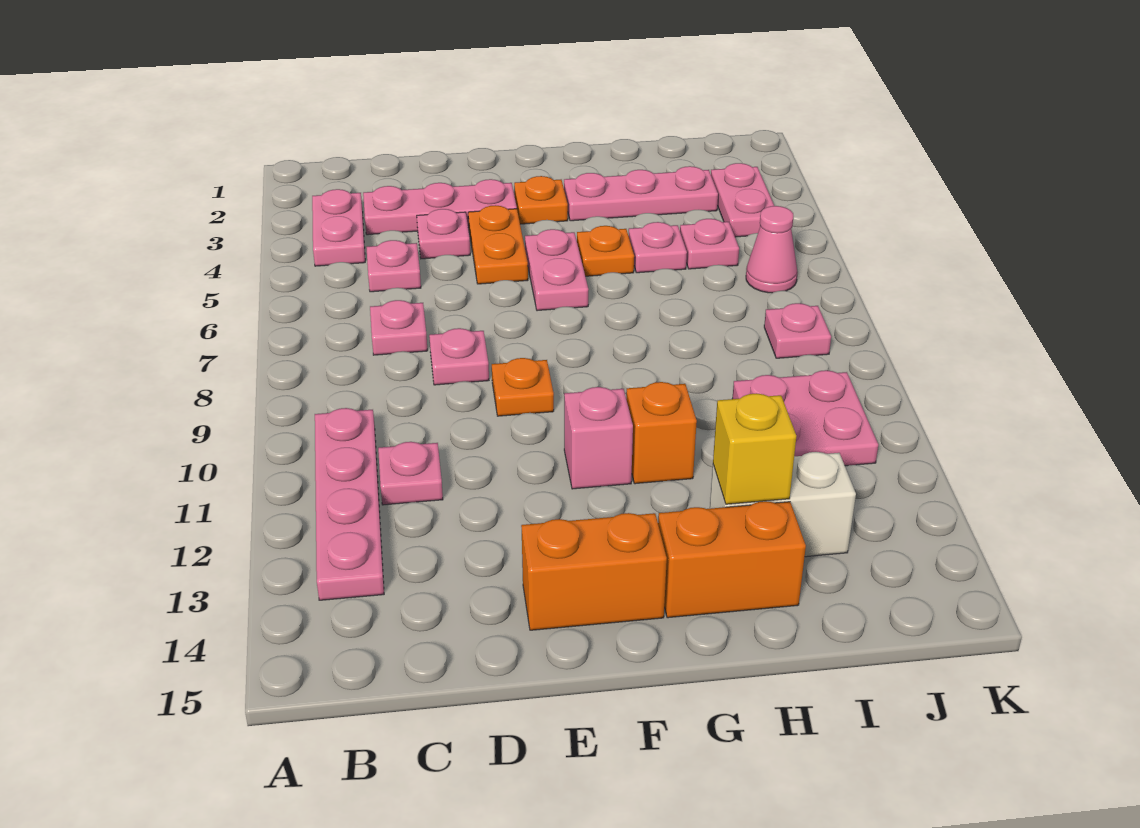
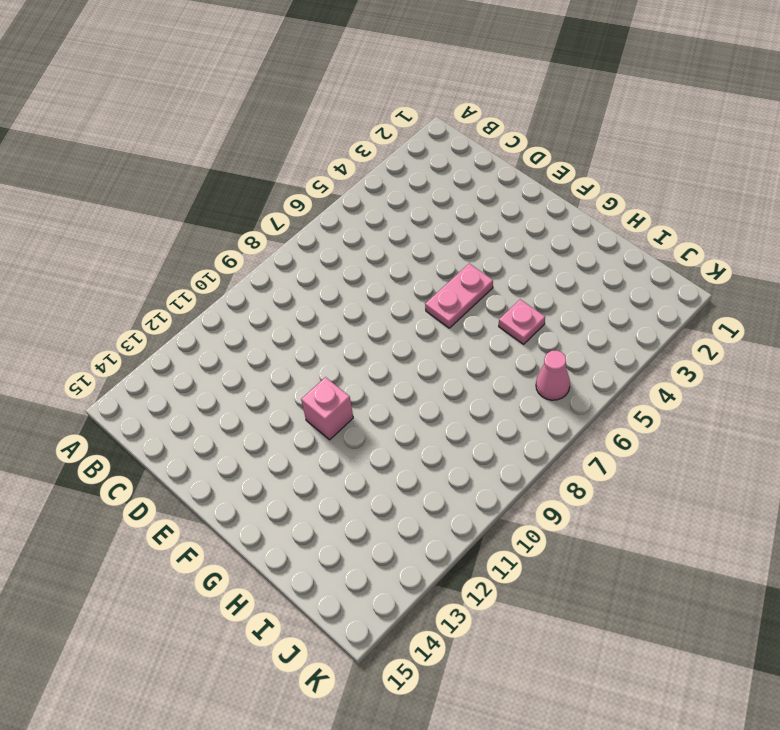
none -> pink plate B3:B4 level 1
none -> pink plate B10:B13 level 1
none -> pink plate C3:E3 level 1

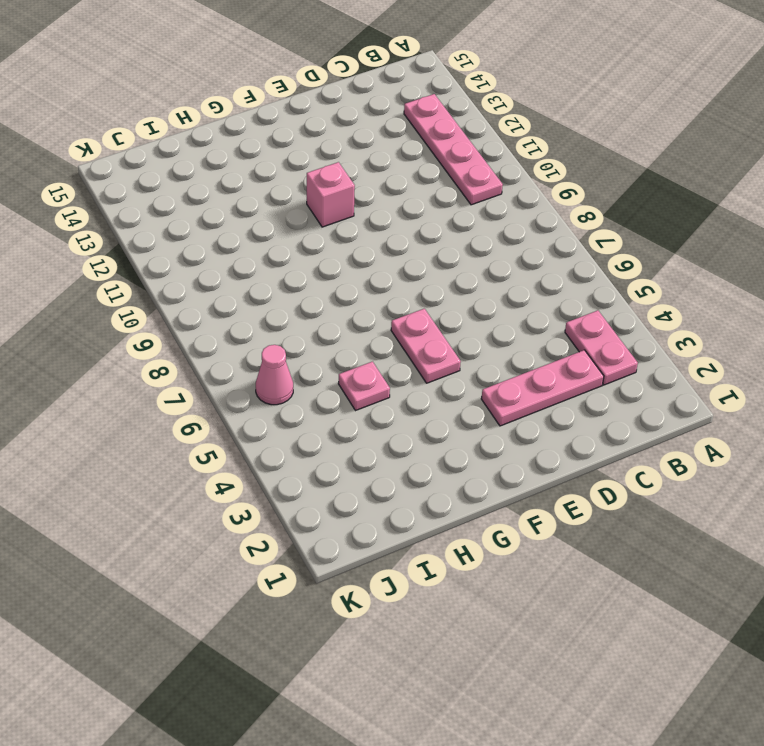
none -> pink plate C5 level 1
none -> pink plate C7 level 1
none -> pink plate C11 level 1

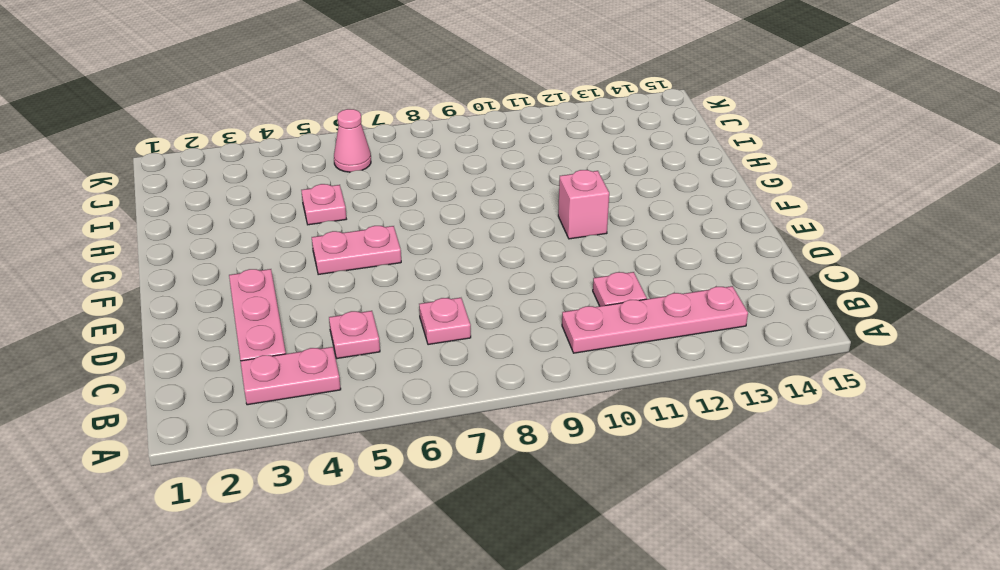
none -> pink plate D4 level 1
none -> pink plate D8 level 1
none -> orange plate E4:E5 level 1

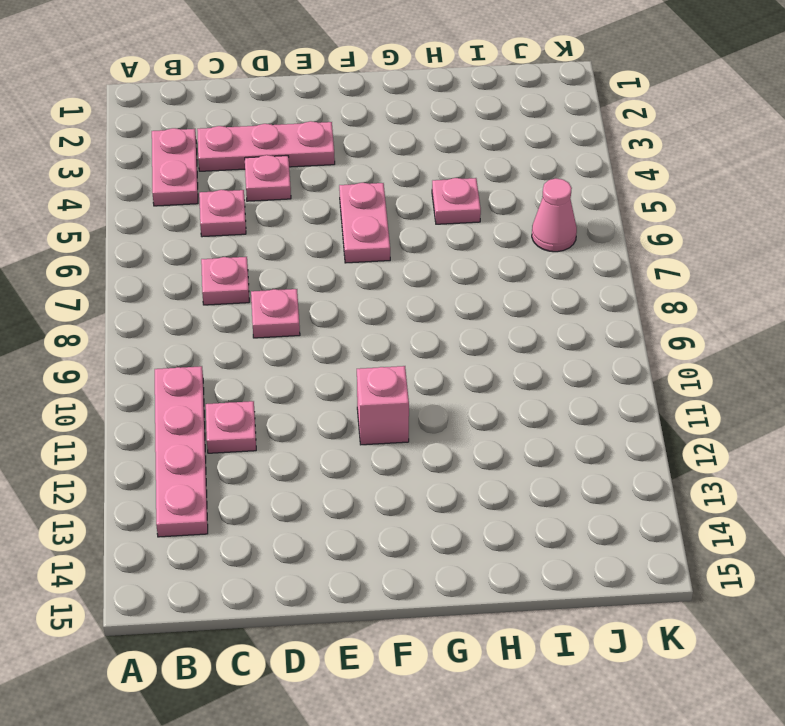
none -> orange plate E4:E5 level 1
none -> orange plate E9 level 1
none -> orange brick E14:F14 level 1

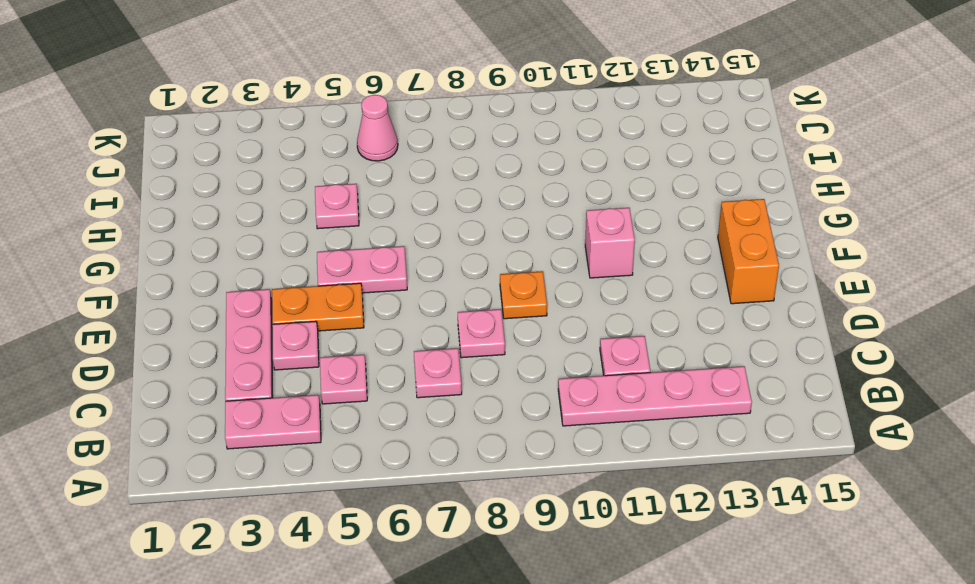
none -> orange plate F3 level 1
none -> pink plate G3:I3 level 1
none -> orange plate G5 level 1

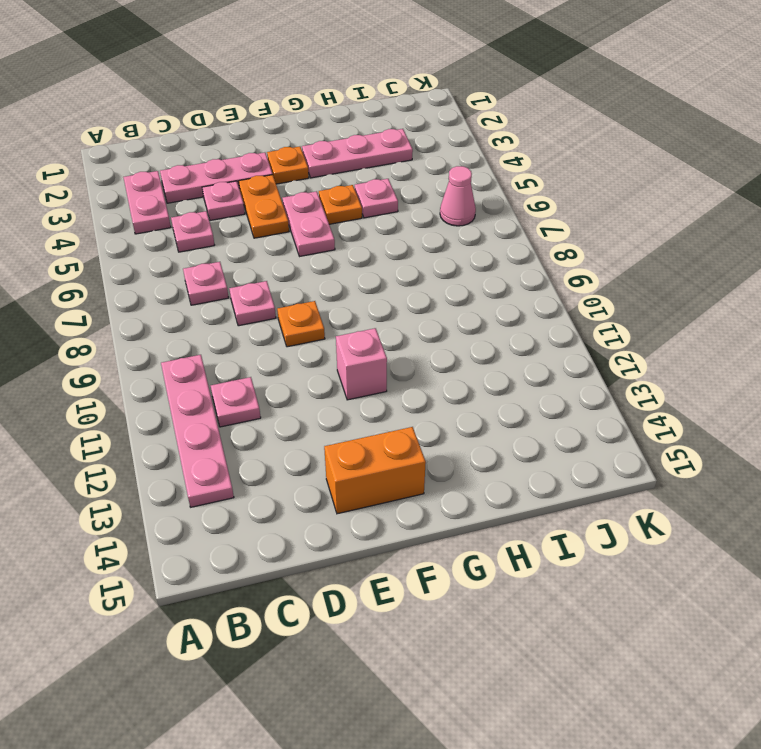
none -> orange brick G11 level 1
none -> orange brick G14:H14 level 1
none -> white brick H13:I13 level 1

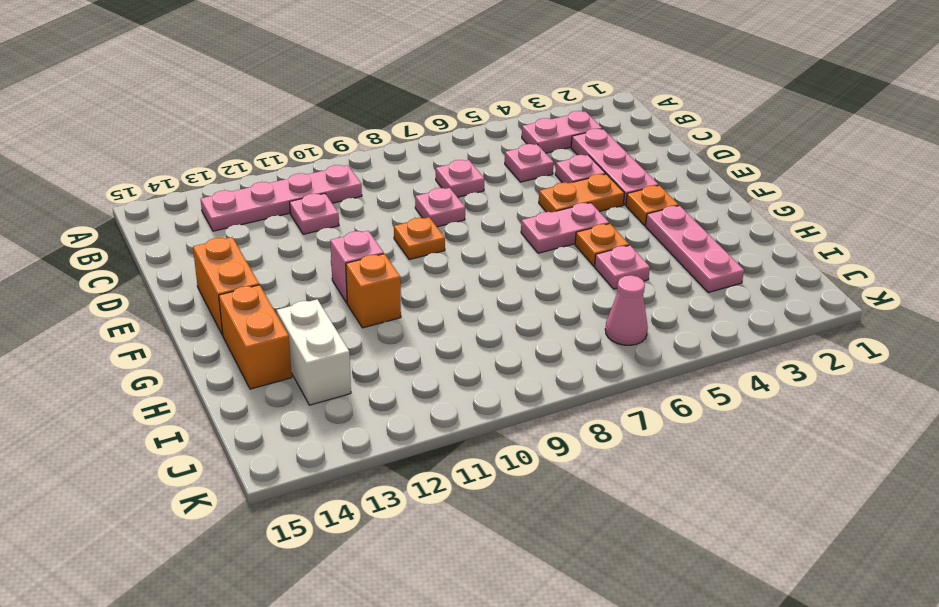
none -> pink plate I5 level 1
none -> pink plate I10:J11 level 1
none -> pink plate J3:J4 level 1

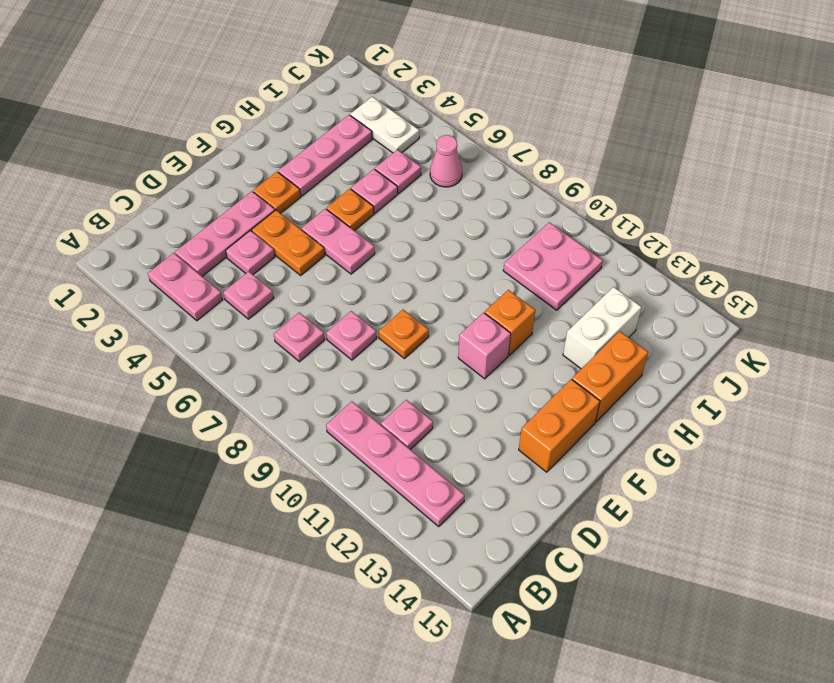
white plate J3:J4 level 1 -> pink plate J3:J4 level 1
none -> pink plate J8 level 1
none -> yellow brick H13 level 2

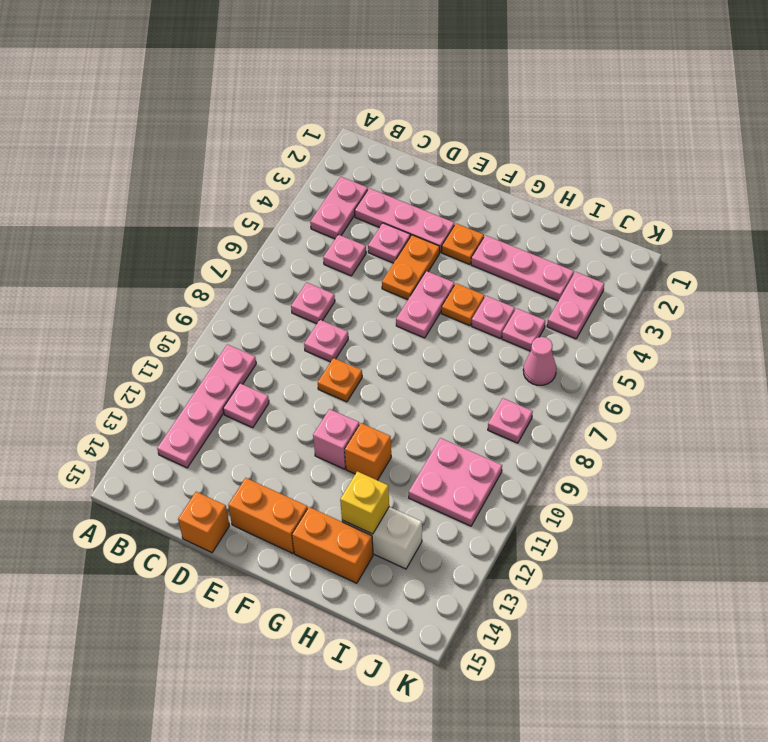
orange brick D15 level 1 -> none

